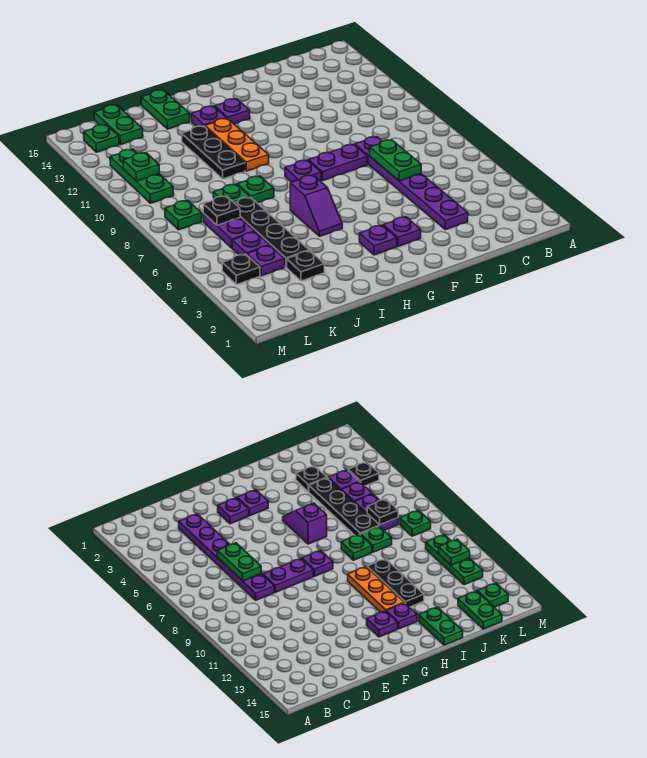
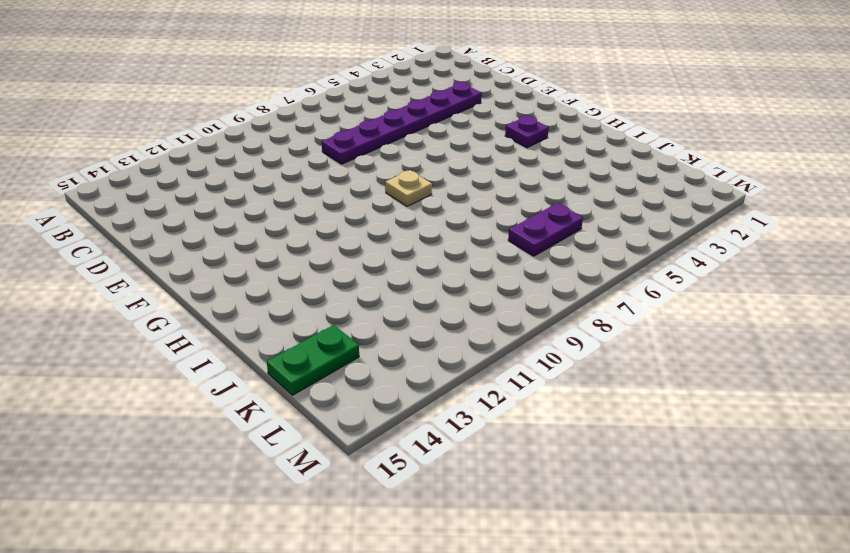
tan plate G8 level 1 -> purple plate G8 level 1
none -> purple plate E8:F8 level 1
none -> purple plate F3 level 1
none -> purple plate G13 level 1

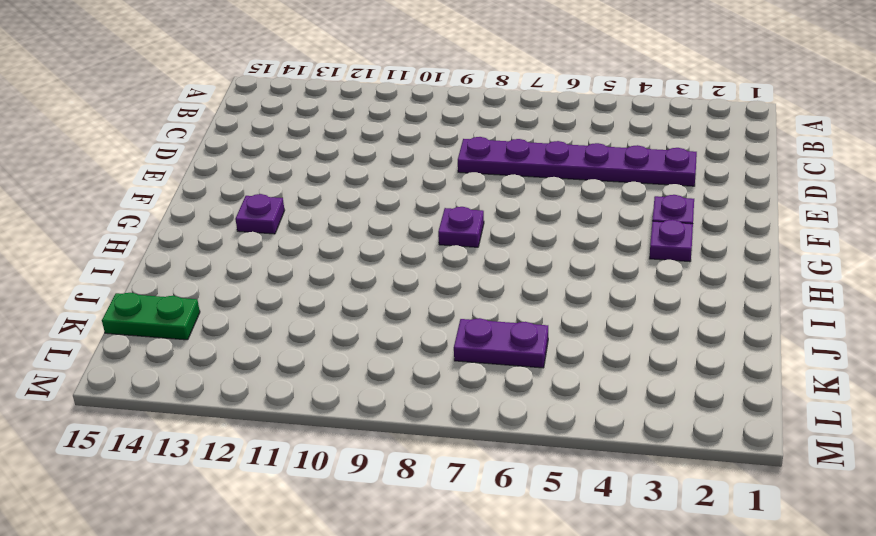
none -> purple plate E8:F8 level 1
none -> purple slope H5:H6 level 1 top 6
none -> orange plate H10:H12 level 1

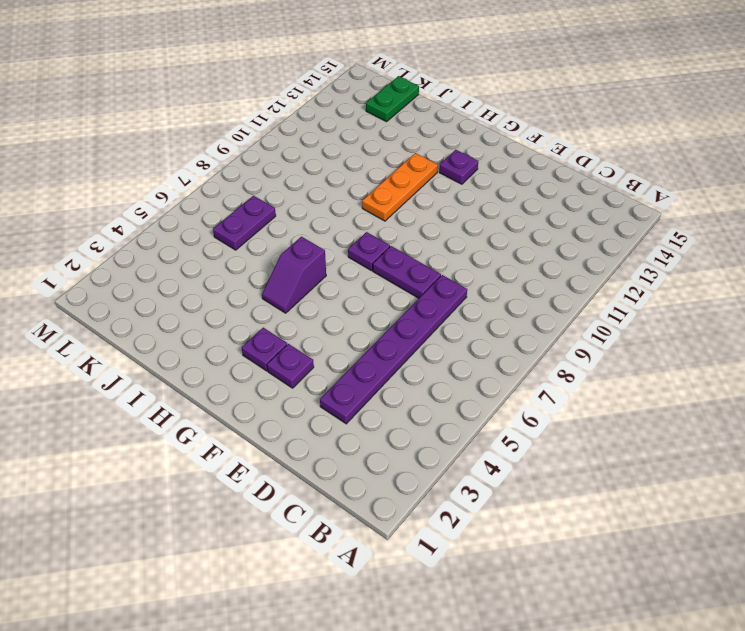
none -> purple plate H13 level 1
none -> green plate I8 level 1
none -> black plate I10:I12 level 1

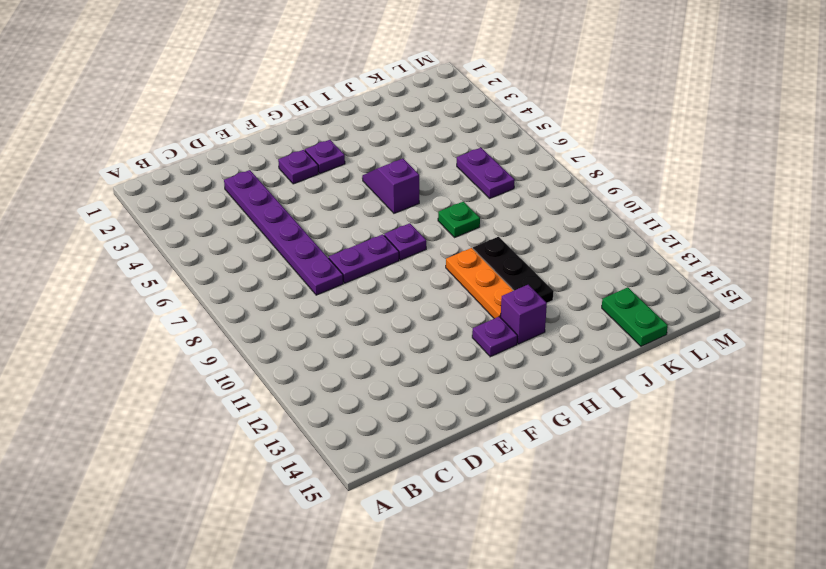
purple brick H13 level 1 -> purple plate H13 level 1
none -> green plate I14:I15 level 1
none -> black plate J3 level 1
none -> black plate J4:J7 level 1

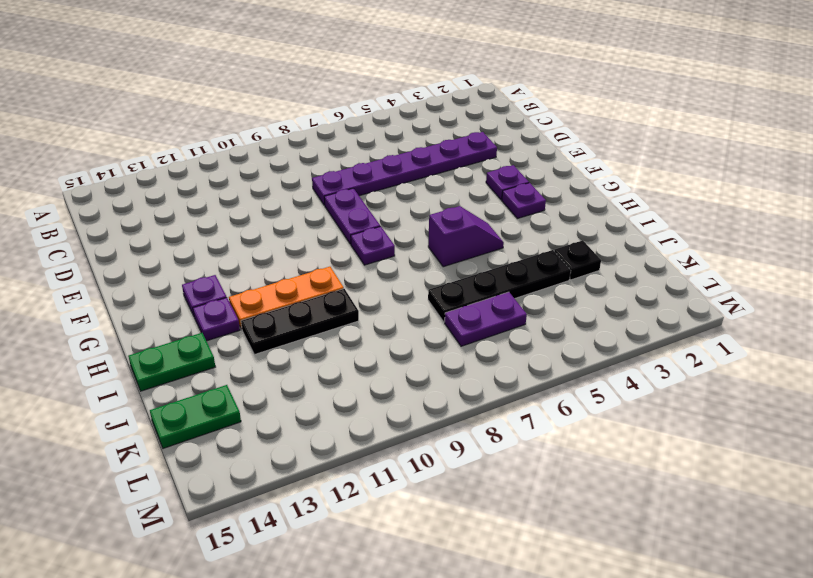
none -> green plate I8 level 1
none -> green plate J8 level 1
none -> purple plate K4 level 1

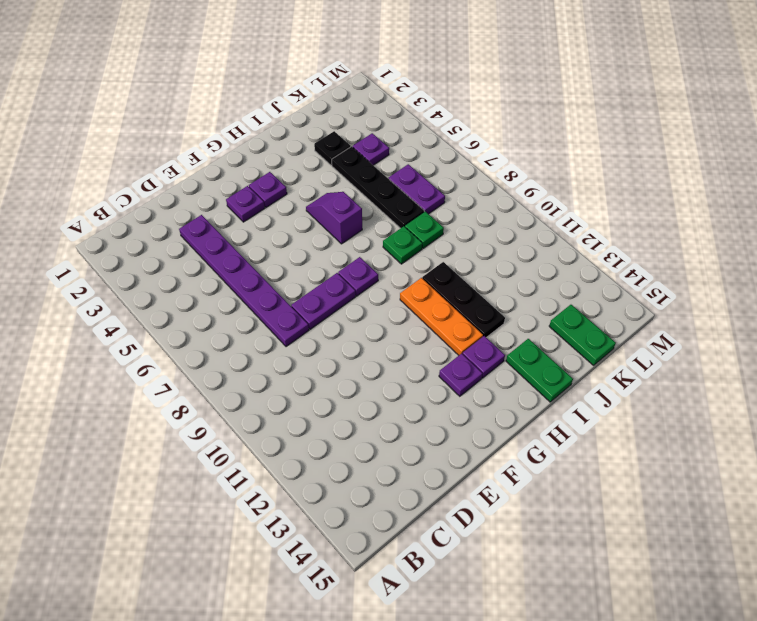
none -> purple plate K5 level 1
none -> black plate L4 level 1
none -> green plate L8 level 1

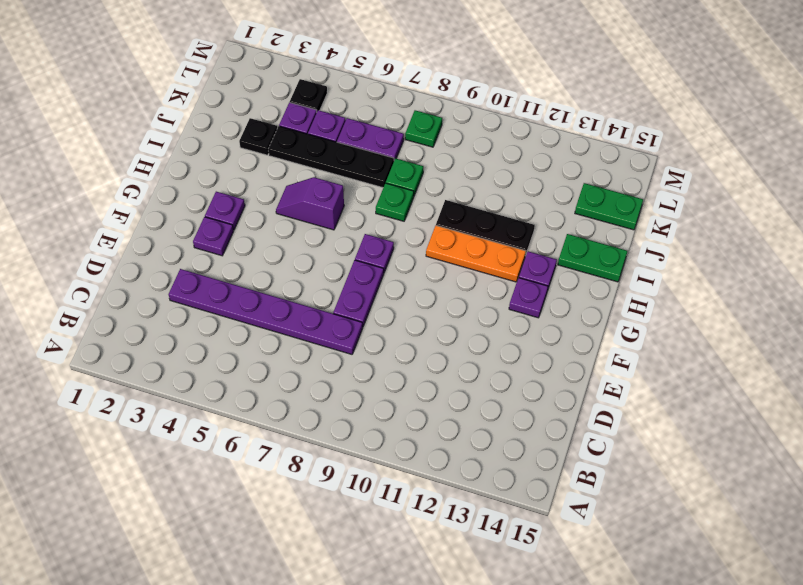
none -> green plate L10:L12 level 1
none -> green plate L14 level 1
none -> green plate D6:D7 level 2

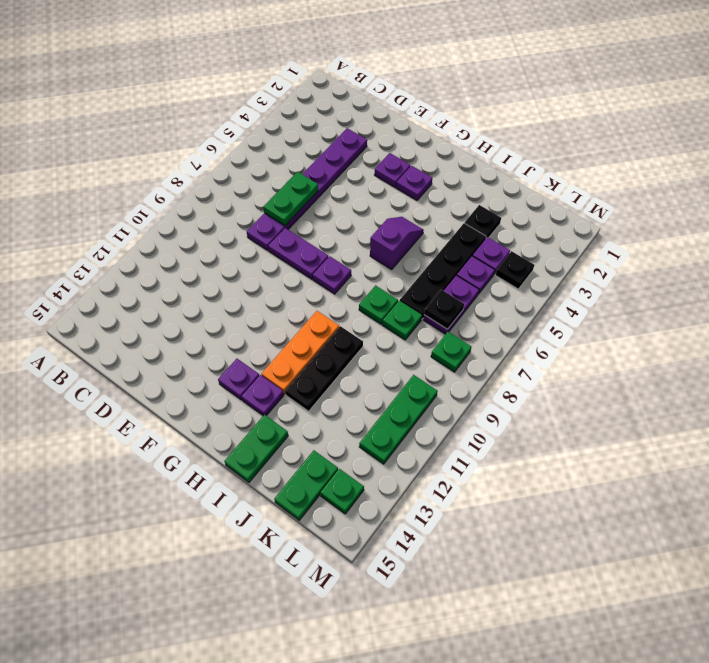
none -> green plate L11 level 2

